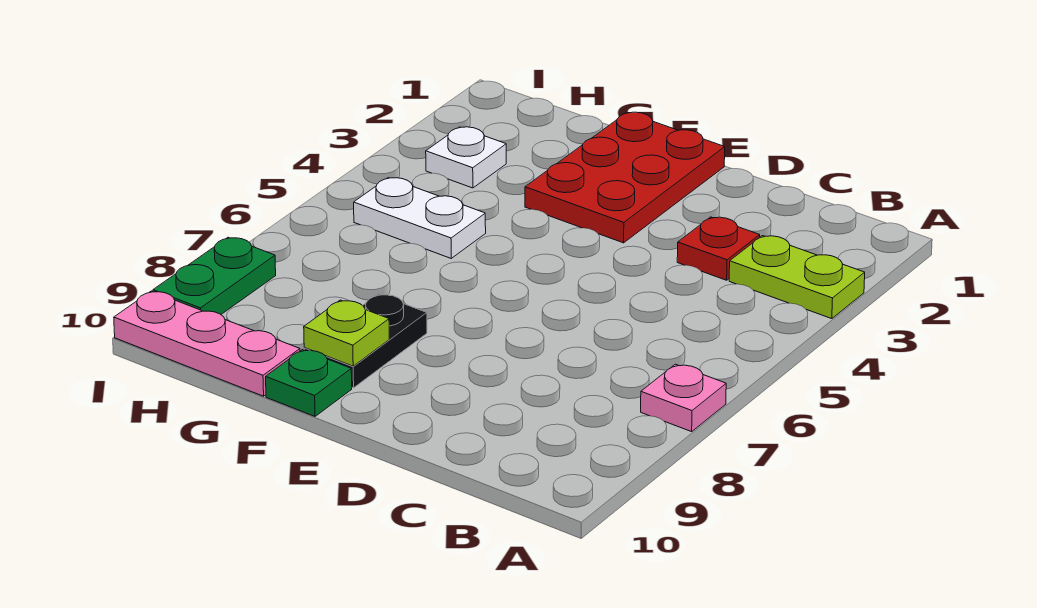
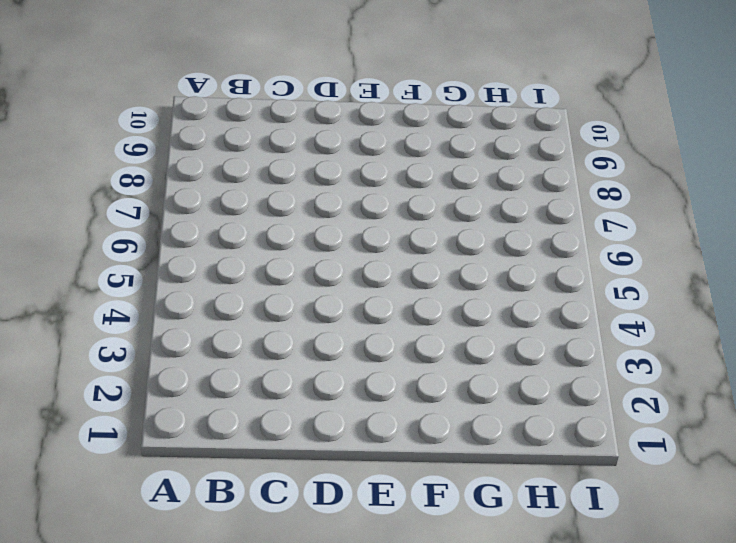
none -> lime plate A3:B3 level 1
none -> pink plate A7 level 1

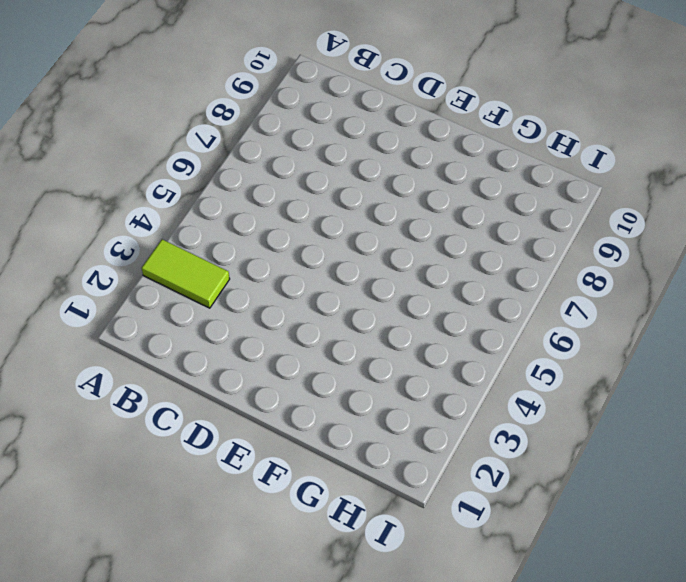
lime tile A3:B3 level 1 -> lime plate A3:B3 level 1
none -> pink plate A7 level 1
none -> red plate C3 level 1

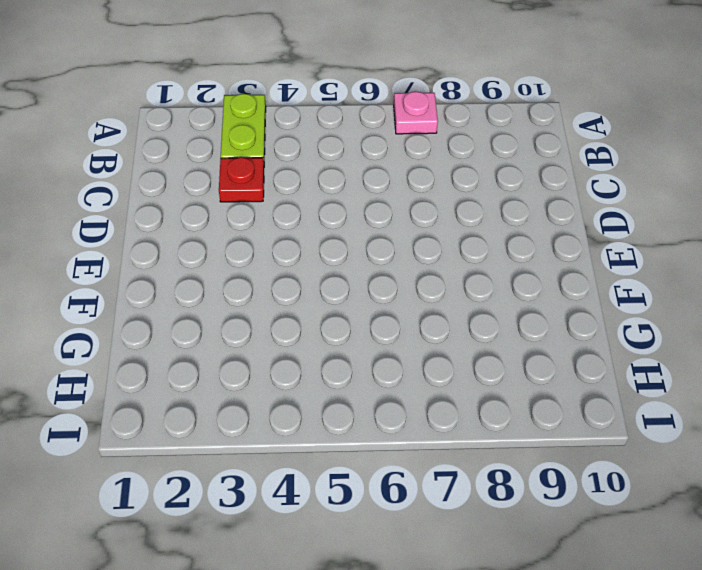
none -> red plate E1:F3 level 1
none -> black plate F8:F9 level 1

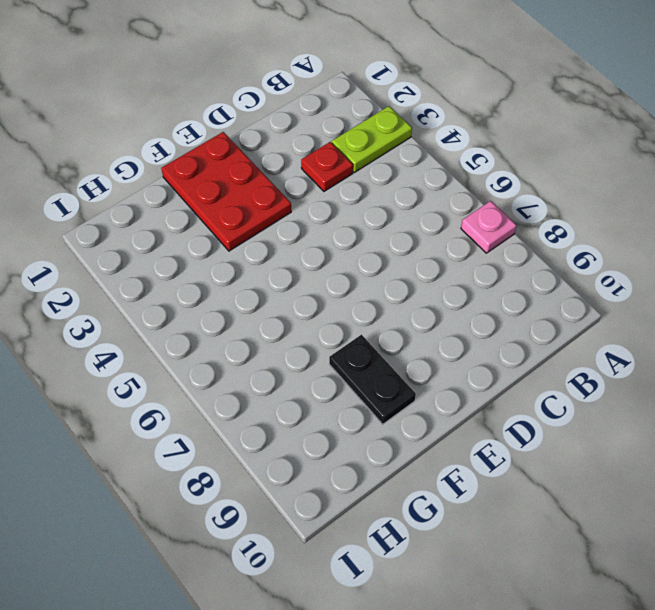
none -> green plate F10 level 1
none -> white plate G5:H5 level 1

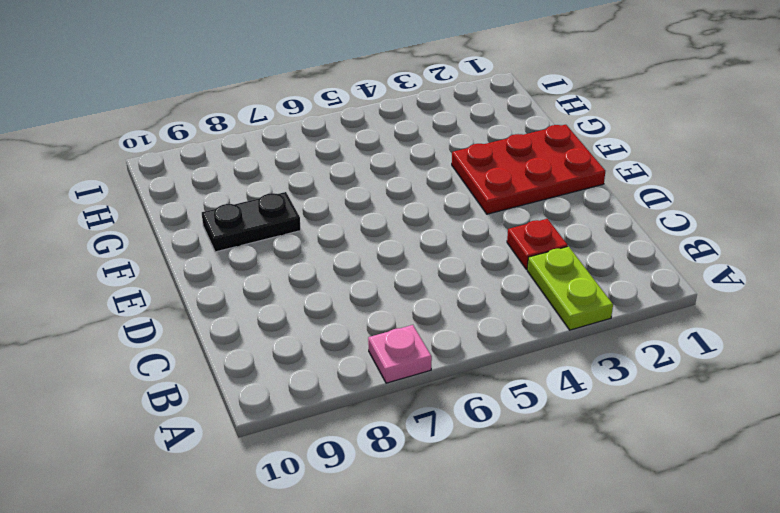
none -> green plate F10 level 1
none -> white plate G5:H5 level 1

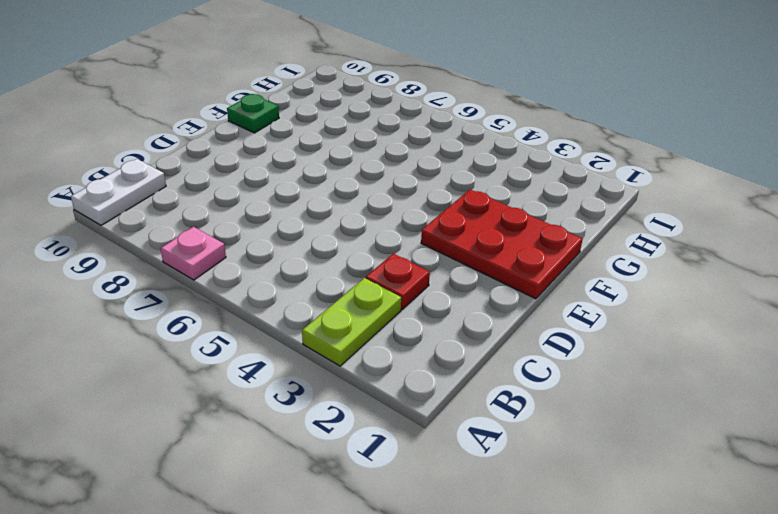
white plate A10:B10 level 1 -> white plate G5:H5 level 1
none -> black plate F8:F9 level 1
none -> pink plate G10:I10 level 1

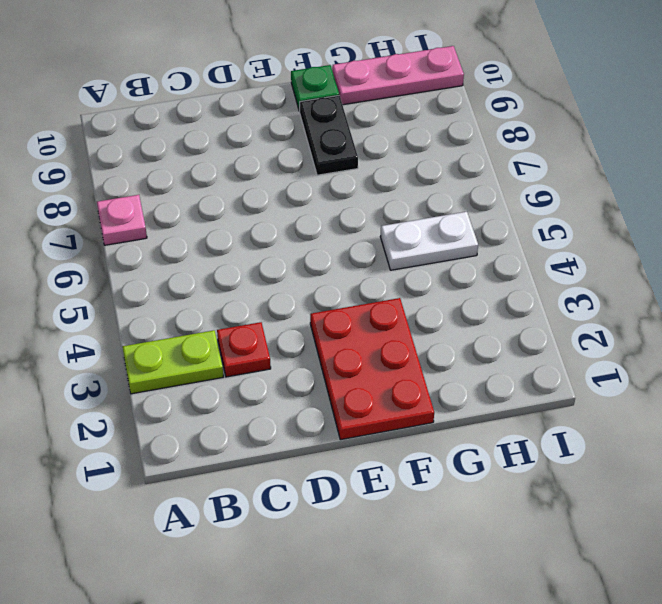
none -> white plate H3 level 1
none -> green plate I8:I9 level 1

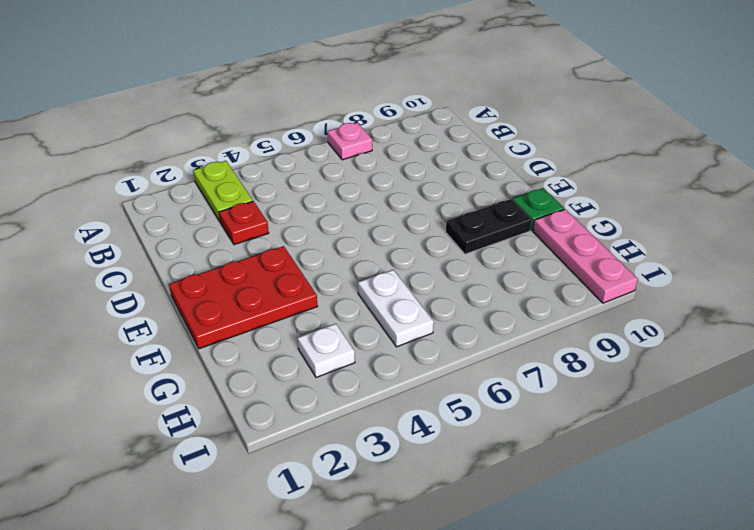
none -> green plate I8:I9 level 1
none -> lime plate F9 level 2

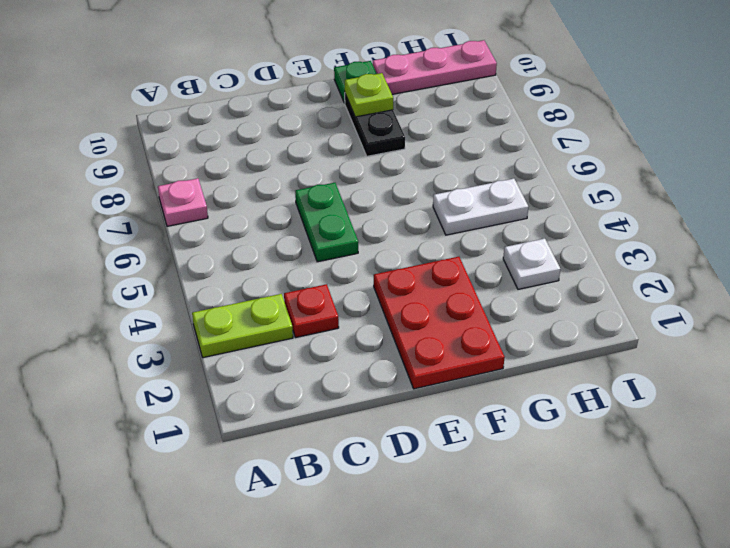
green plate D5:D6 level 1 -> green plate I8:I9 level 1

